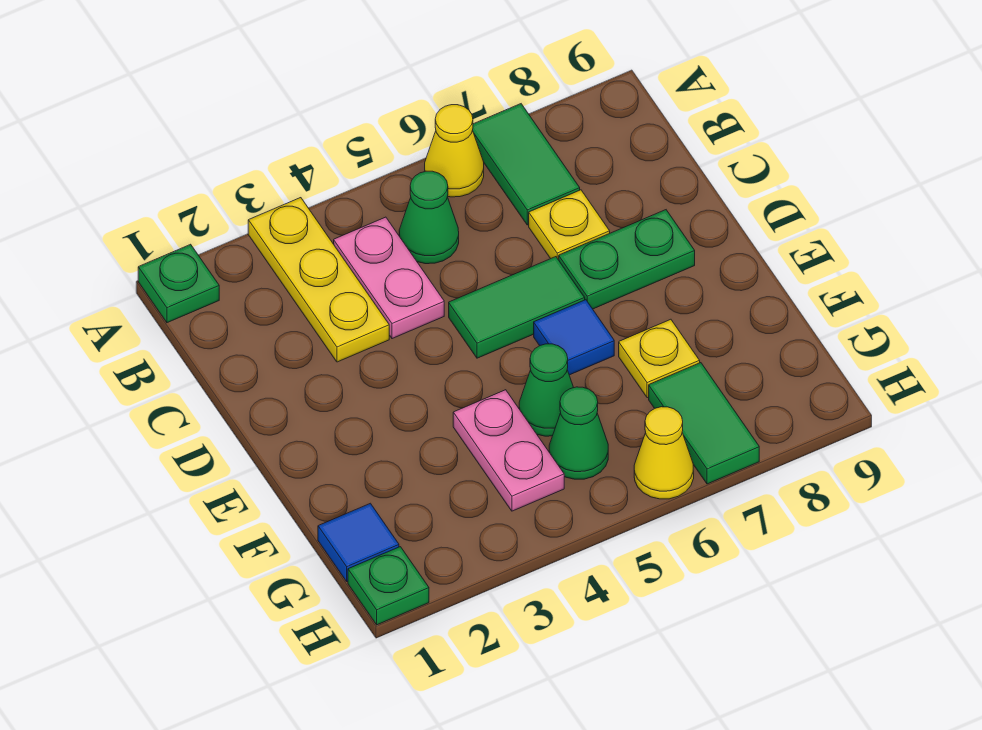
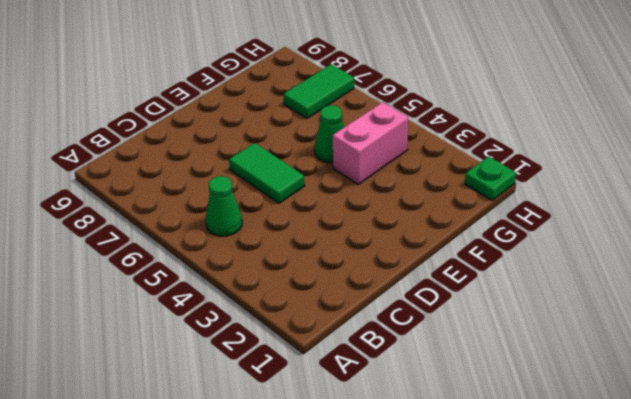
pink brick F4:G4 level 1 -> pink plate F4:G4 level 1
none -> green plate A1 level 1
none -> yellow plate A3:C3 level 1
none -> yellow cone A6 level 1

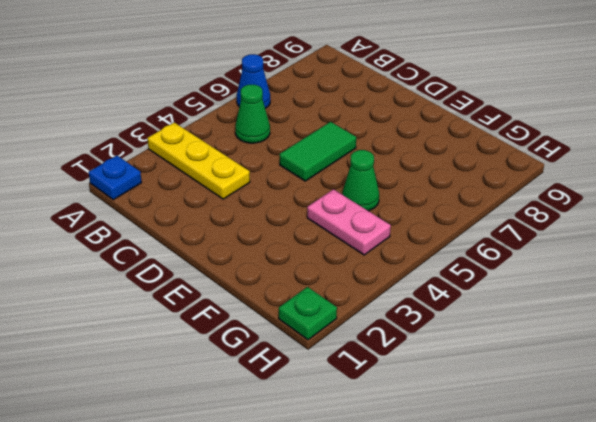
blue plate A1 level 1 -> green plate A1 level 1
blue cone A6 level 1 -> yellow cone A6 level 1
none -> green tile A7:B7 level 1
none -> pink plate B4:C4 level 1
none -> yellow plate C7 level 1

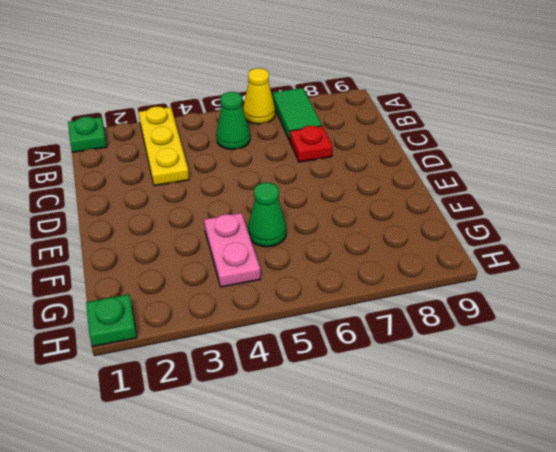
red plate C7 level 1 -> yellow plate C7 level 1
none -> pink plate B4:C4 level 1
none -> green tile D5:D6 level 1
none -> green plate D7:D8 level 1

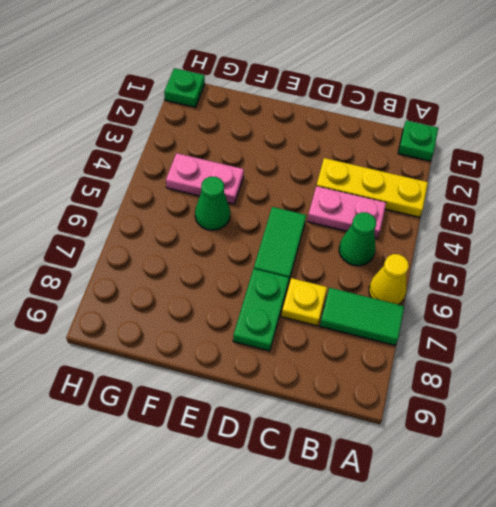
none -> blue tile E6 level 1
none -> yellow plate F7 level 1
none -> blue tile G1 level 1

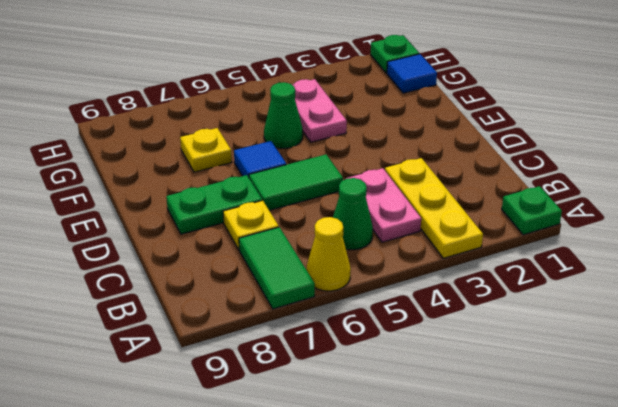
none -> green cone G5 level 1
none -> green tile G7:H7 level 1
none -> yellow cone H6 level 1

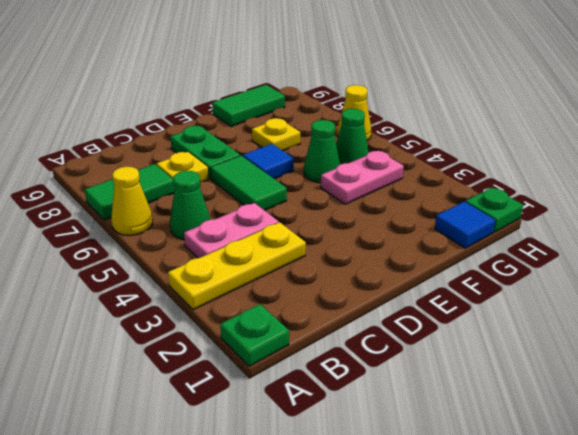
green tile F9:G9 level 1 -> green tile G7:H7 level 1

